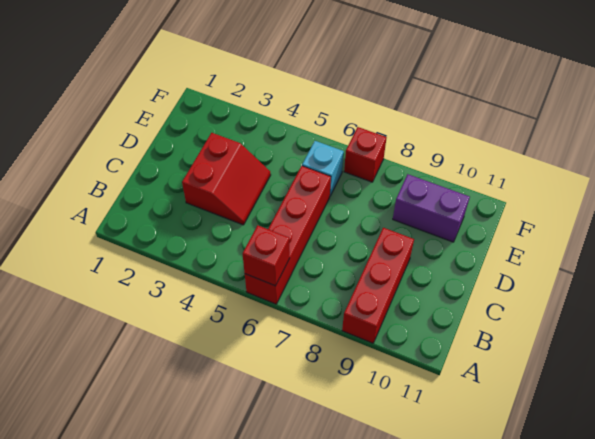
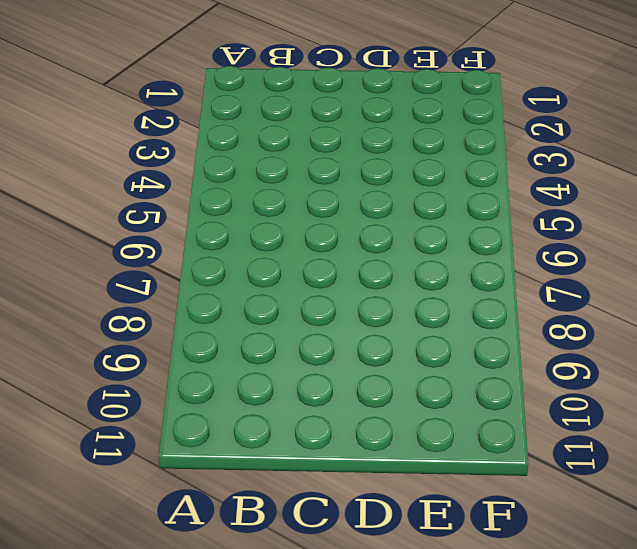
none -> red brick A6:D6 level 1
none -> red brick A9:C9 level 1

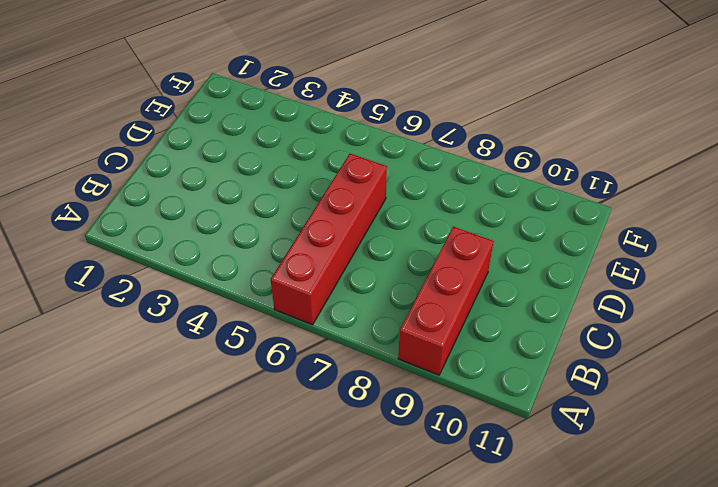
none -> red slope C3:D4 level 1 top 3
none -> cyan brick E6 level 1

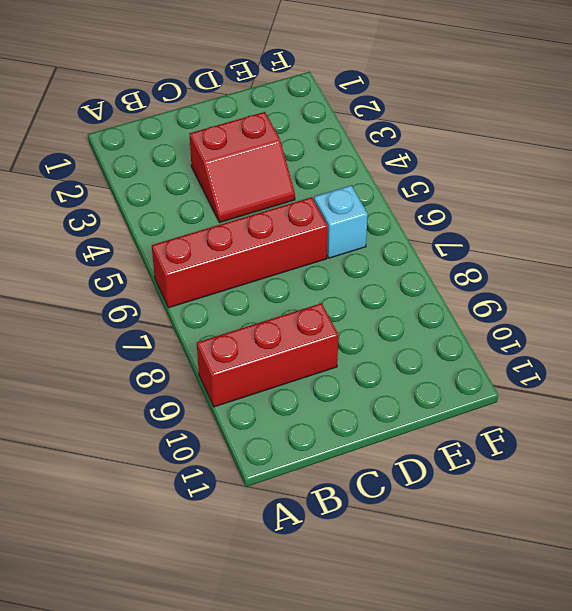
none -> purple brick E9:E10 level 1
none -> red brick F7 level 1

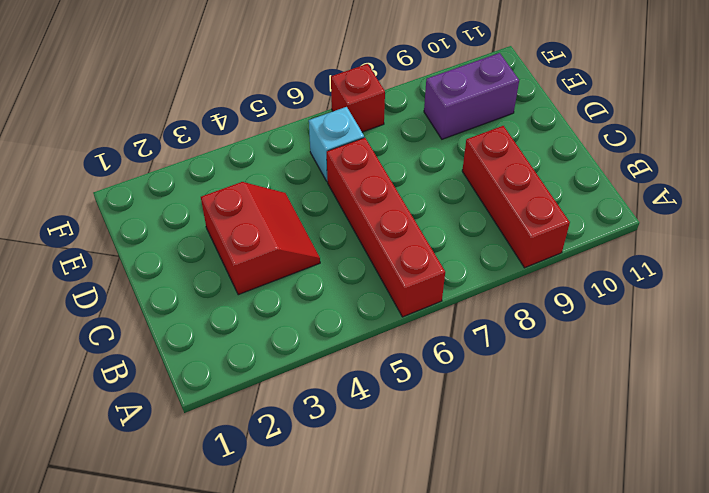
none -> red brick A6 level 2

